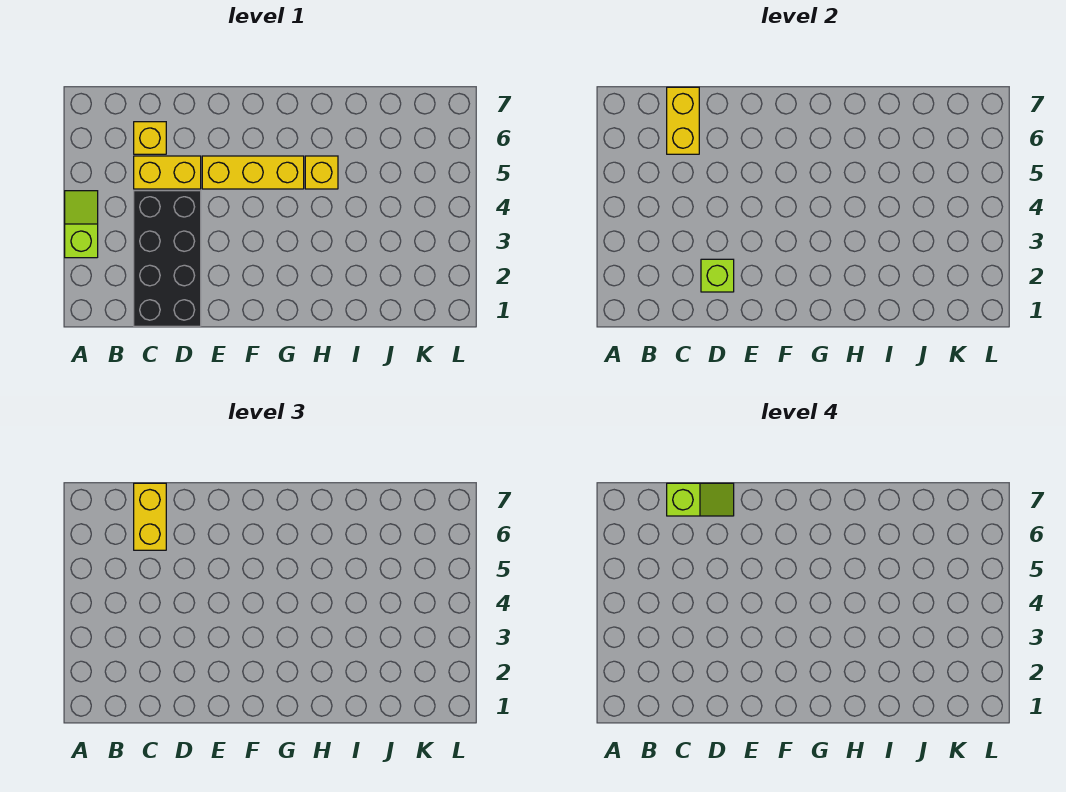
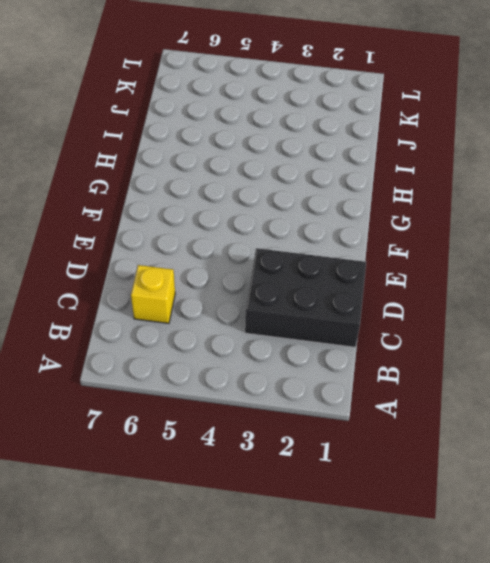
black brick C1:D3 level 1 -> black brick C1:D4 level 1
none -> lime slope A3:A4 level 1 top 3
none -> yellow brick C5:D5 level 1

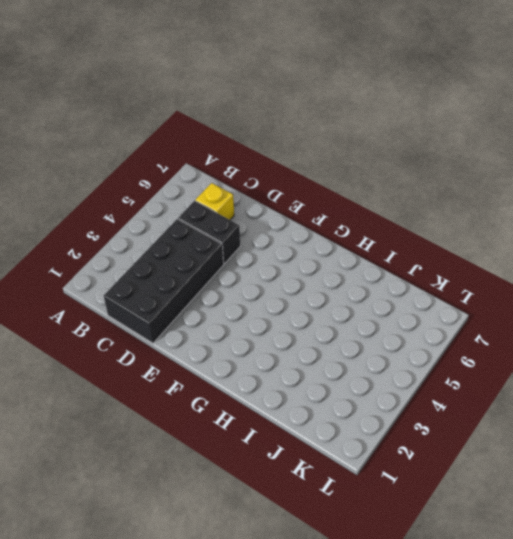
black brick C5:D5 level 1 -> yellow brick C5:D5 level 1
none -> lime slope A3:A4 level 1 top 3
none -> yellow brick E5:G5 level 1

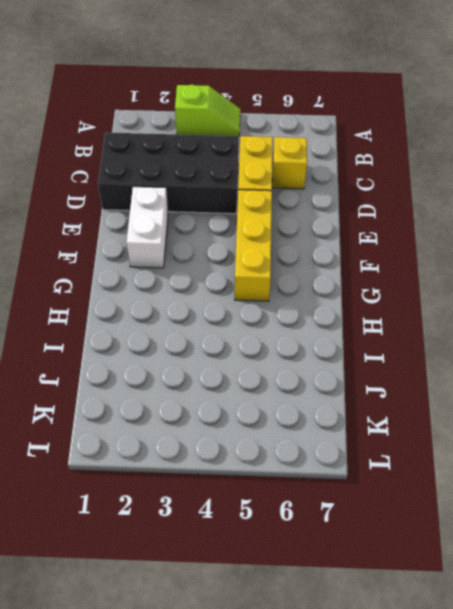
white brick E2:F2 level 1 -> none
none -> yellow brick H5 level 1
none -> yellow brick C6:C7 level 2

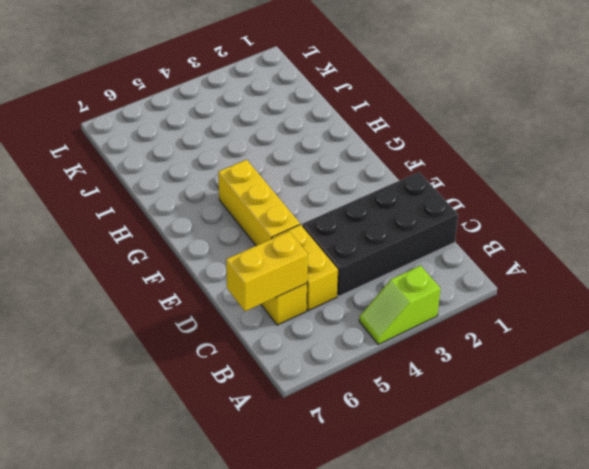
none -> yellow brick H5 level 1
none -> lime brick D2 level 2

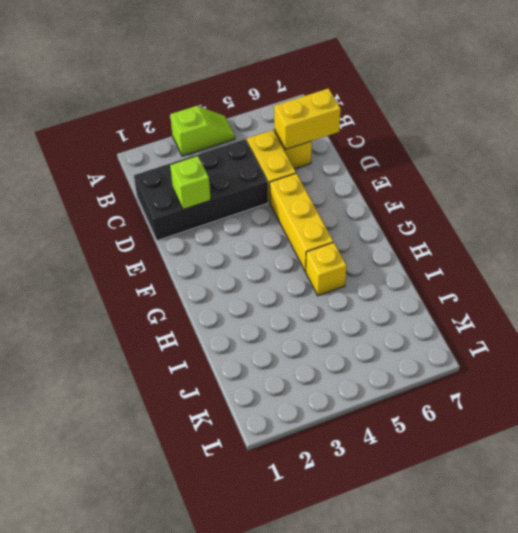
none -> yellow brick C6:C7 level 3
none -> lime slope C7:D7 level 4 top C

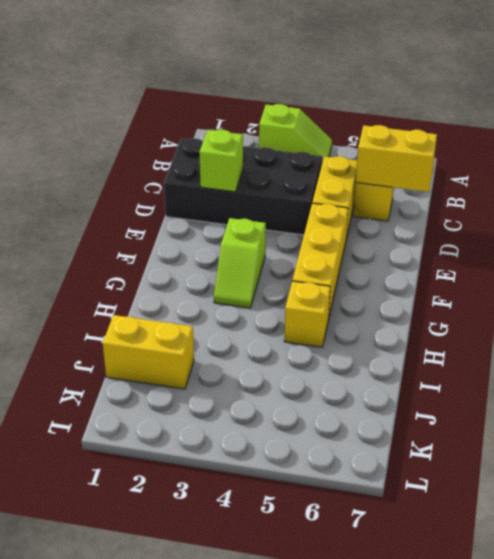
lime slope F3:G3 level 1 top F -> lime slope C7:D7 level 4 top C
yellow brick J1:J2 level 1 -> yellow brick C6:C7 level 3

